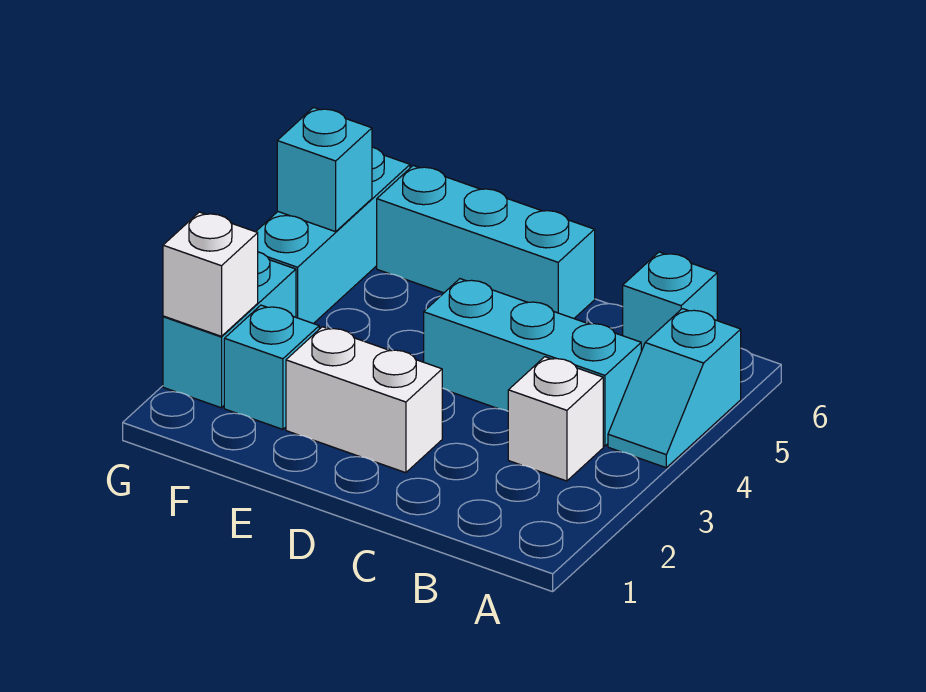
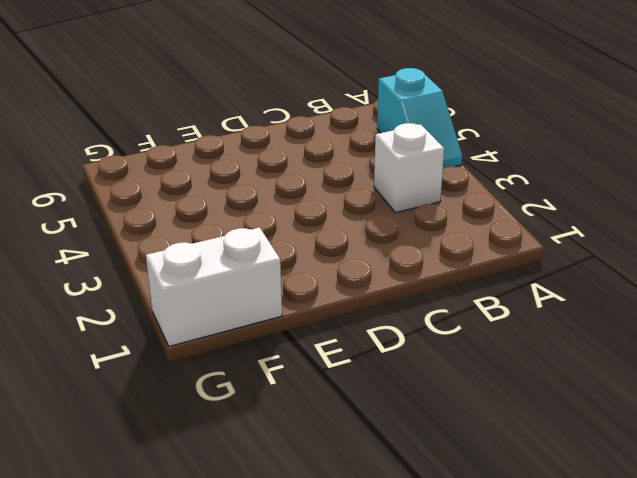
white brick F1:G1 level 1 -> white brick D2:E2 level 1
none -> cyan brick B4:D4 level 1
none -> cyan brick B6 level 1

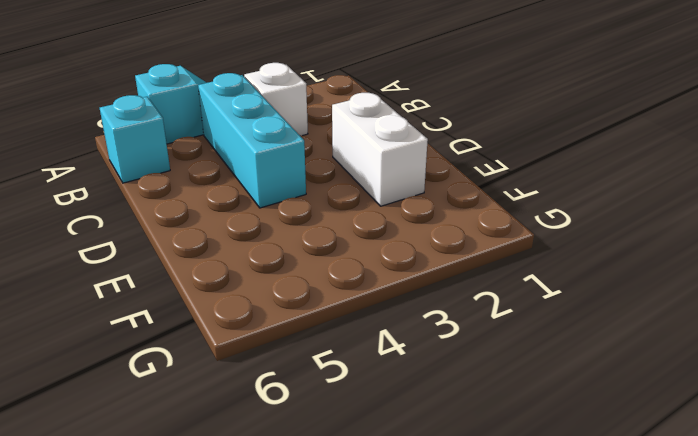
none -> cyan brick D6:F6 level 1
none -> cyan brick F2 level 1

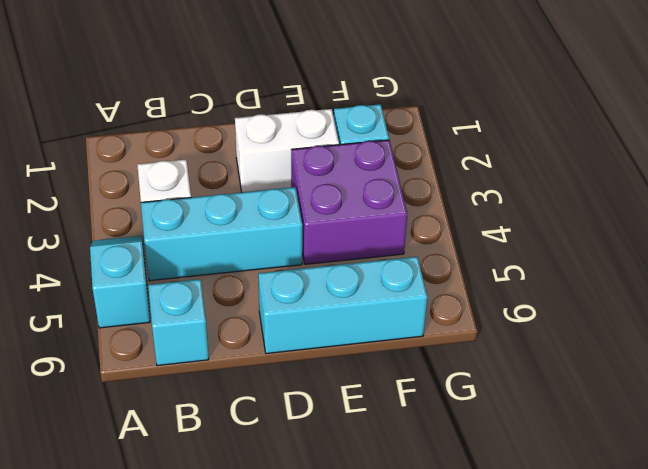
purple brick E3:F4 level 1 -> none
none -> cyan brick G2:G3 level 1
none -> cyan brick G4:G6 level 1

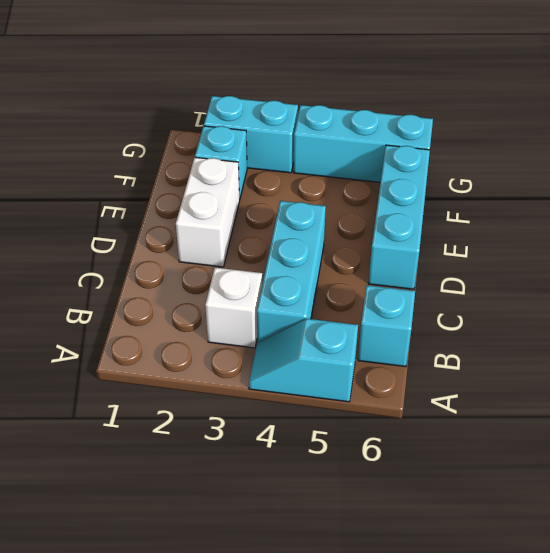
none -> white brick G2 level 2
none -> cyan brick G5 level 2

